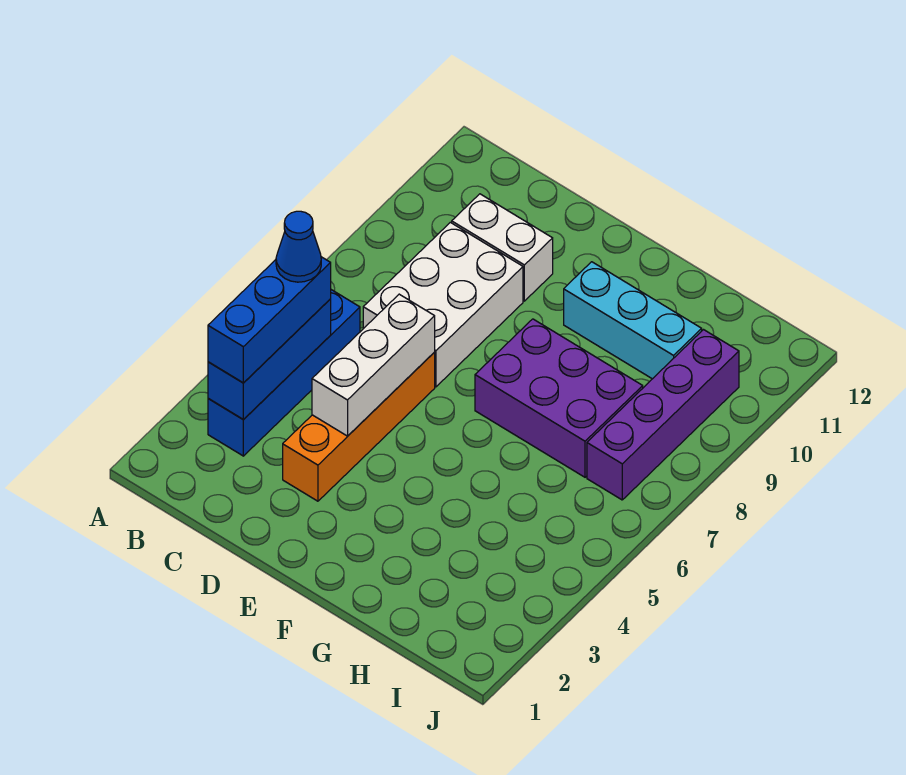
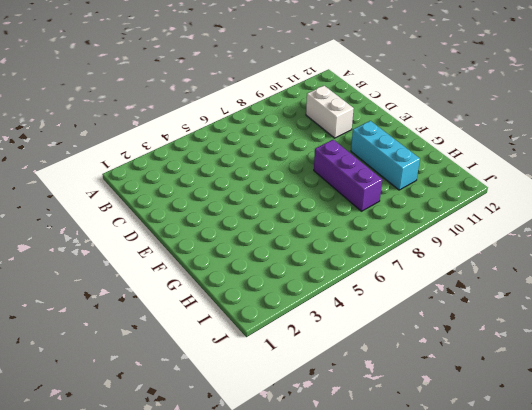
purple brick F8:H8 level 1 -> purple brick F7:H8 level 1
none -> blue brick B3:B6 level 1
none -> white brick C7:D9 level 1

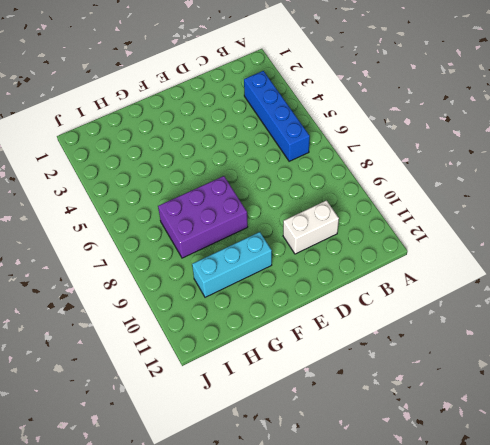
none -> white brick C7:D9 level 1
none -> orange brick D3:D6 level 1

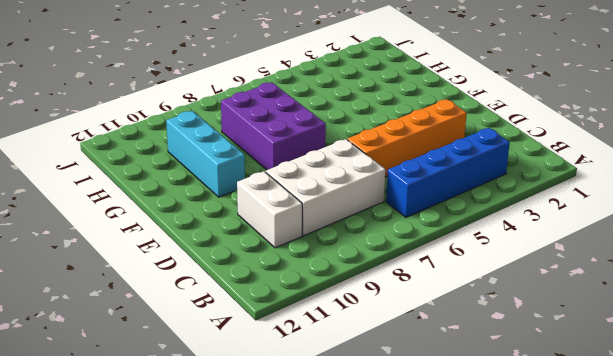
none -> purple brick I7:I10 level 1
none -> blue brick B3:B5 level 2

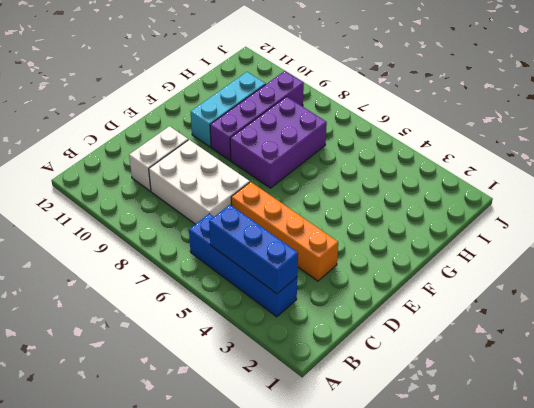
purple brick F9:I9 level 1 -> purple brick I7:I10 level 1
none -> white brick D4:D6 level 2
none -> blue brick B3:B5 level 3

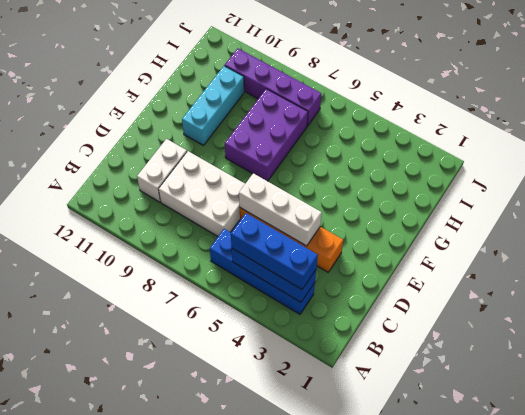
none -> blue cone B5 level 4

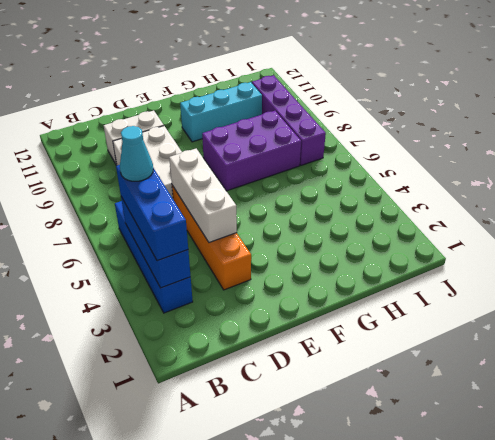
cyan cone B5 level 4 -> blue cone B5 level 4

